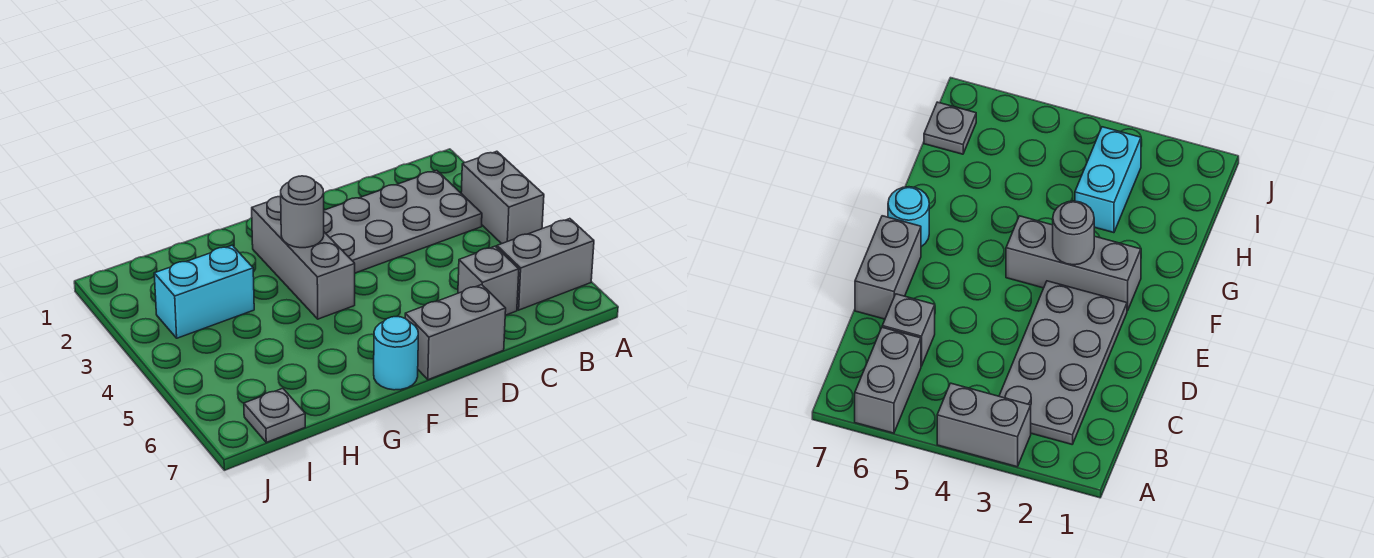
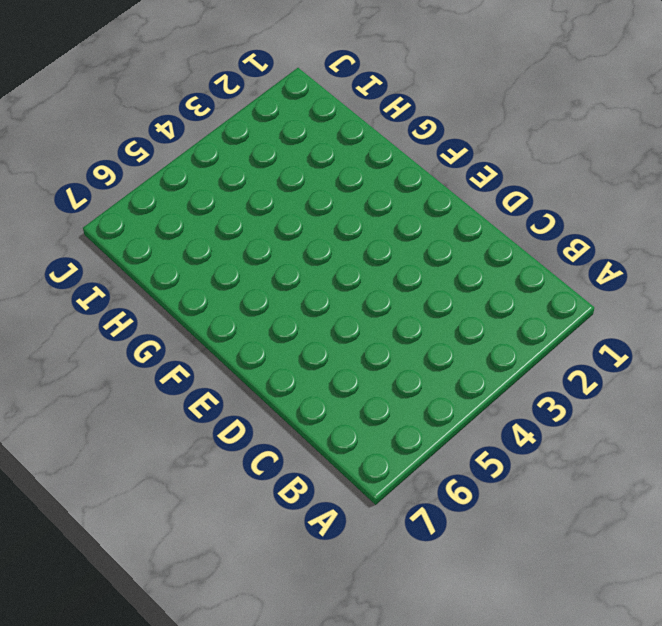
none -> grey brick A3:A4 level 1
none -> grey brick A6:B6 level 1

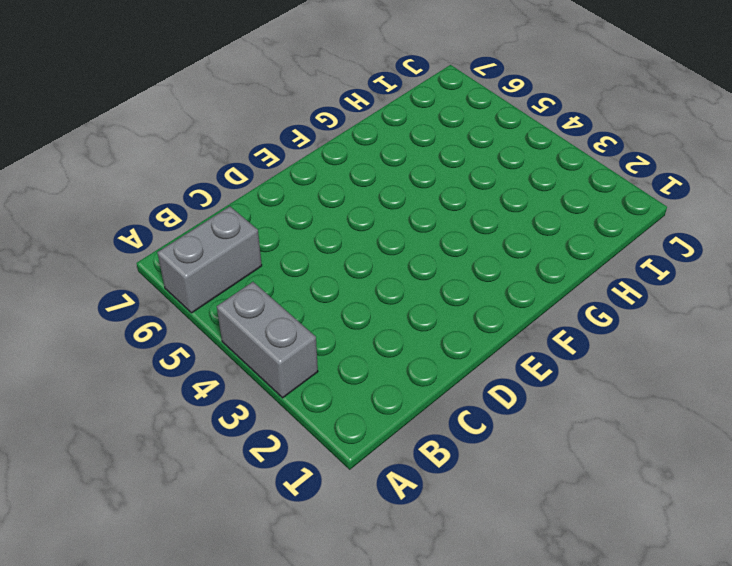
none -> grey plate B2:E3 level 1
none -> grey brick C6 level 1

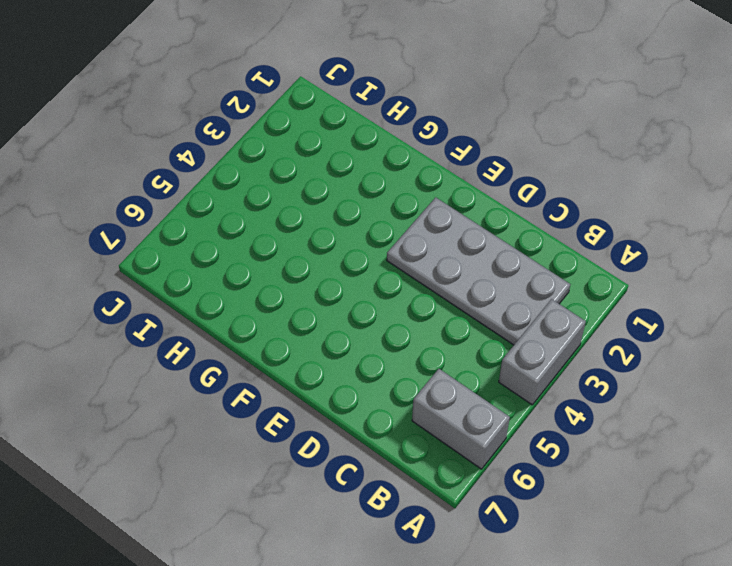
none -> grey brick C6 level 1
none -> grey brick D7:E7 level 1

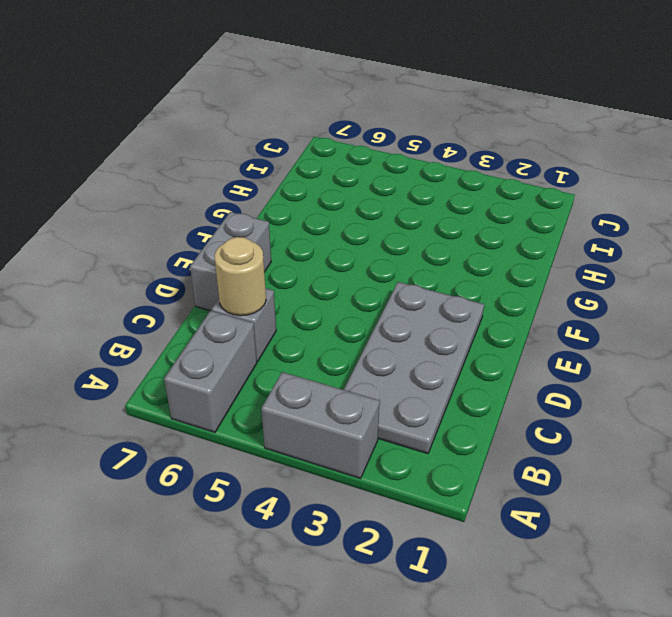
tan round brick C6 level 2 -> none
none -> grey brick F2:F4 level 1
none -> cyan round brick F7 level 1

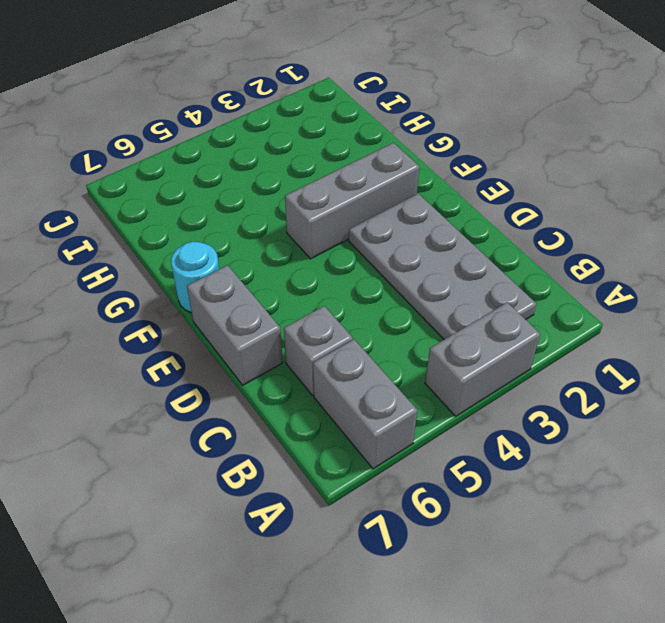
none -> cyan brick H3:I3 level 1
none -> grey plate I7 level 1

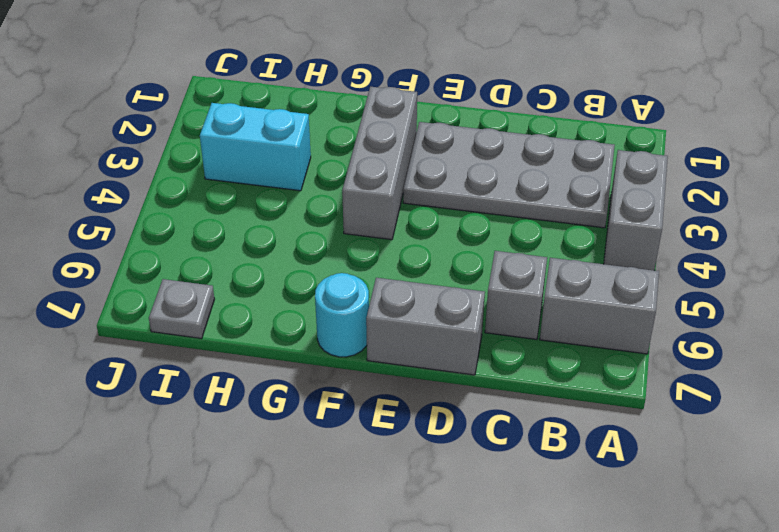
none -> grey round brick F3 level 2

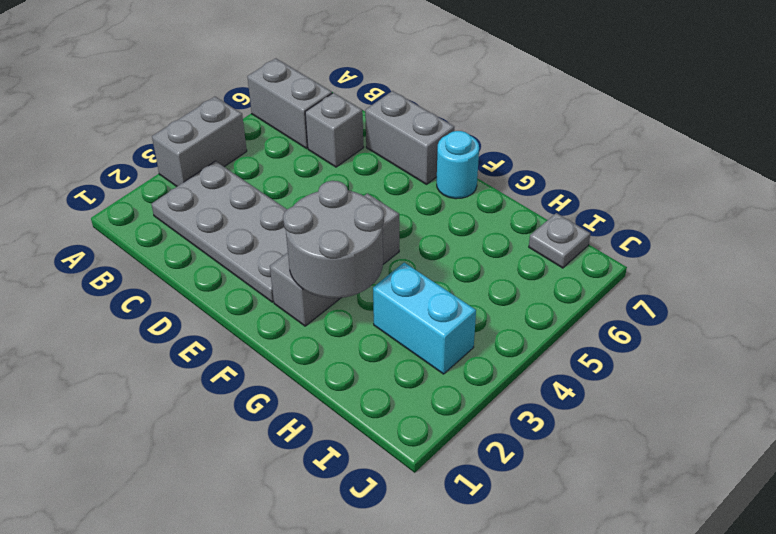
grey round brick F2:G3 level 2 -> grey round brick F3 level 2

